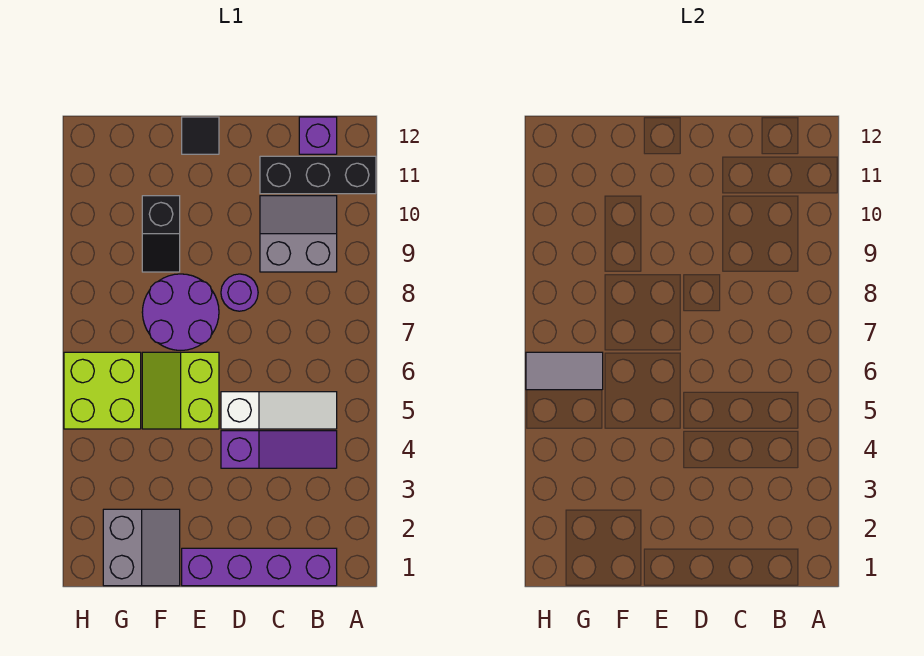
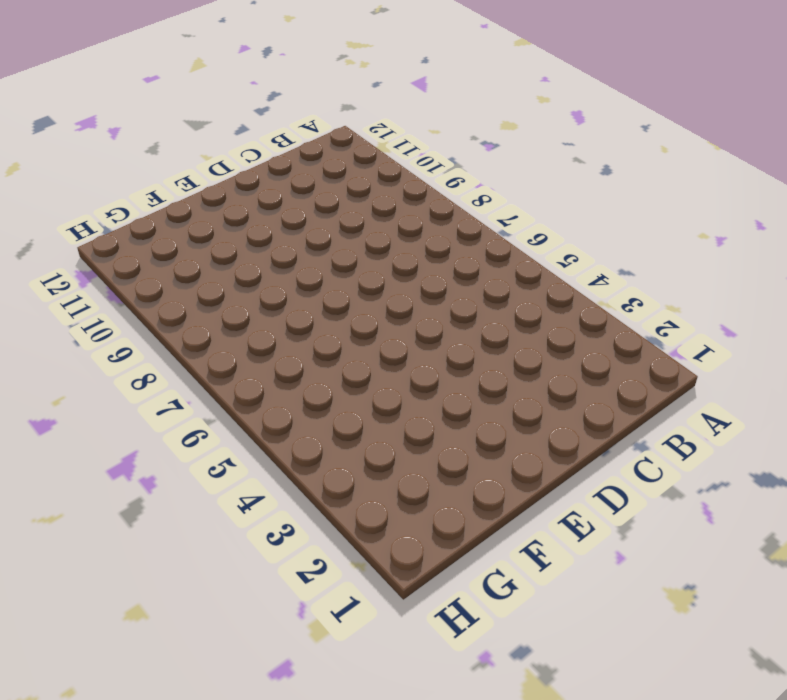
none -> black brick A11:C11 level 1
none -> purple brick B1:E1 level 1
none -> purple slope B4:D4 level 1 top D

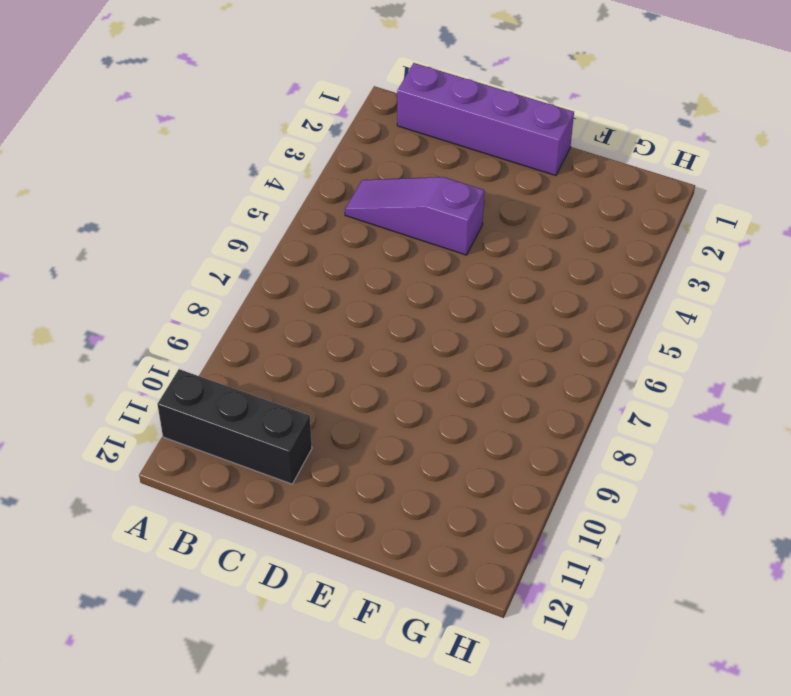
none -> white slope B5:D5 level 1 top D
none -> grey slope B9:C10 level 1 top 9
none -> purple brick B12 level 1

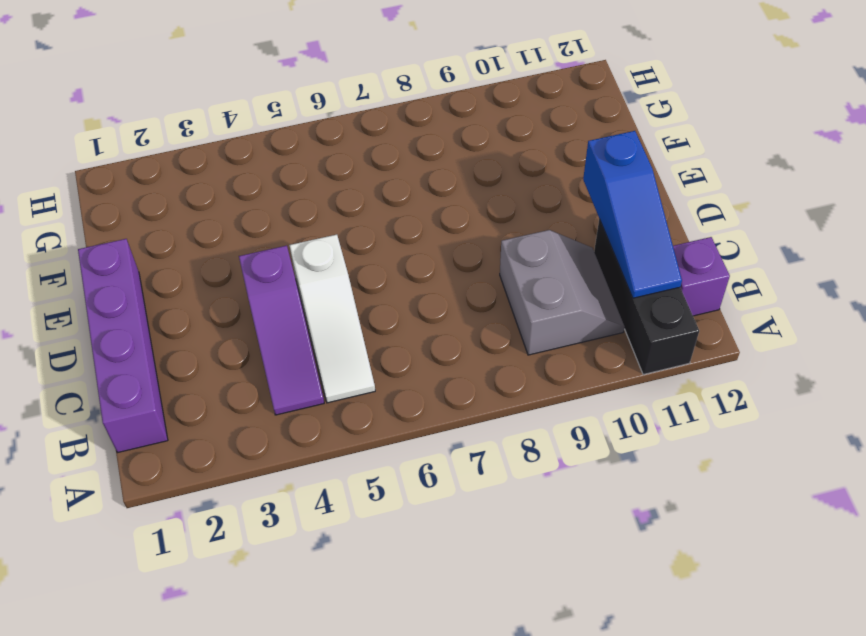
blue slope B11:D11 level 2 top D -> none
none -> purple round brick D8 level 1
none -> lime slope E5:F6 level 1 top E
none -> purple round brick E7:F8 level 1

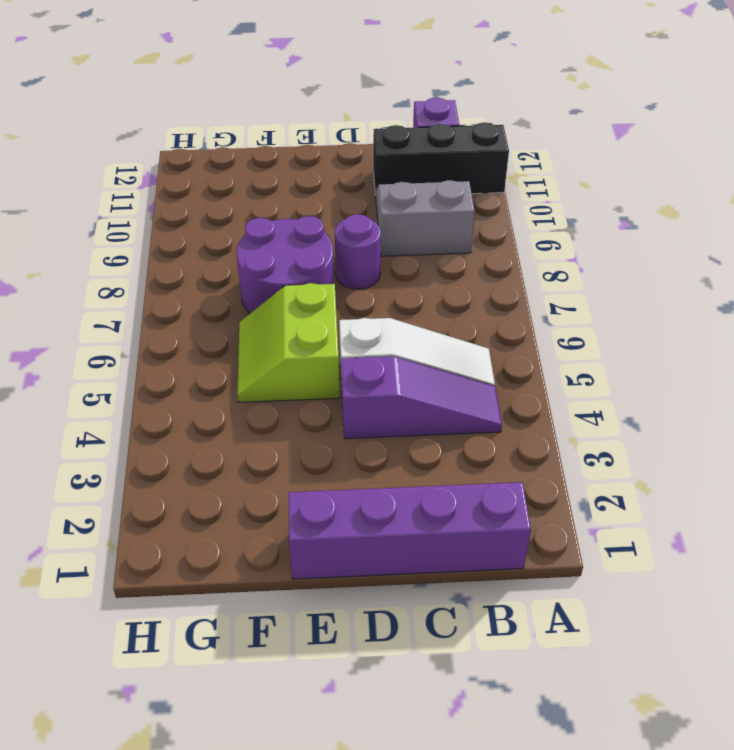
none -> black tile E12 level 1
none -> grey slope F1:G2 level 1 top G
none -> black slope F9:F10 level 1 top 10

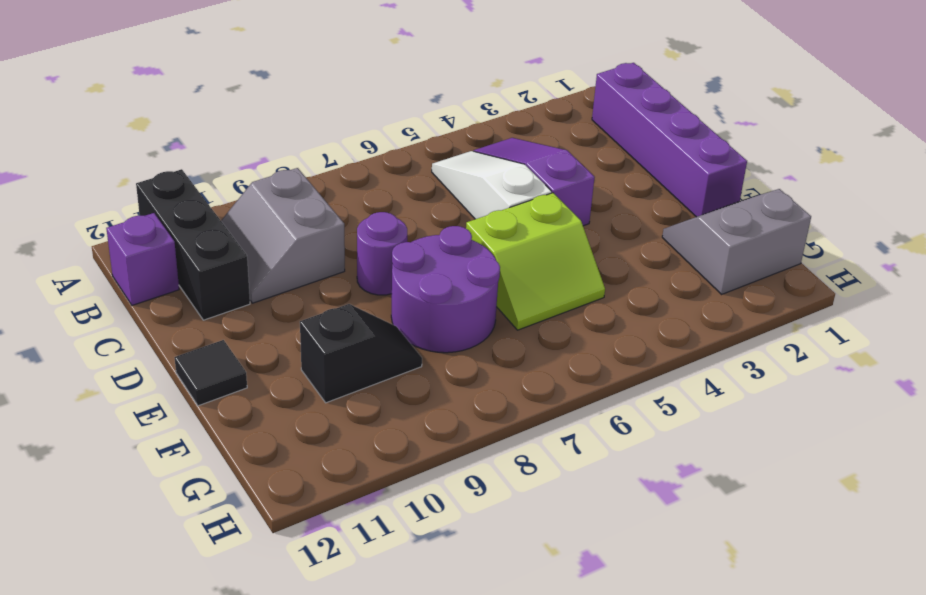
none -> lime brick G5:H6 level 1
none -> grey tile G6:H6 level 2

